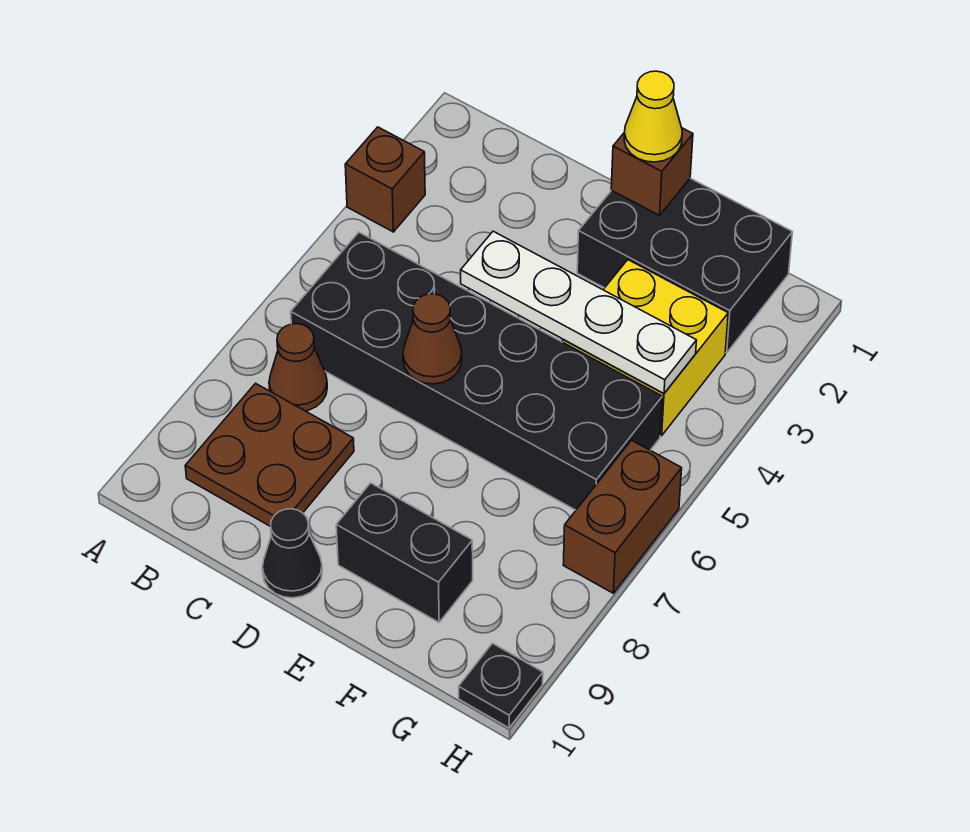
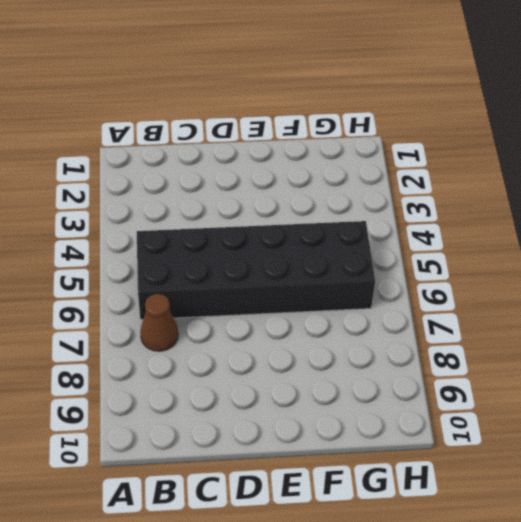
none -> brown brick A3 level 1
none -> brown plate B8:C9 level 1
none -> black cone D10 level 1

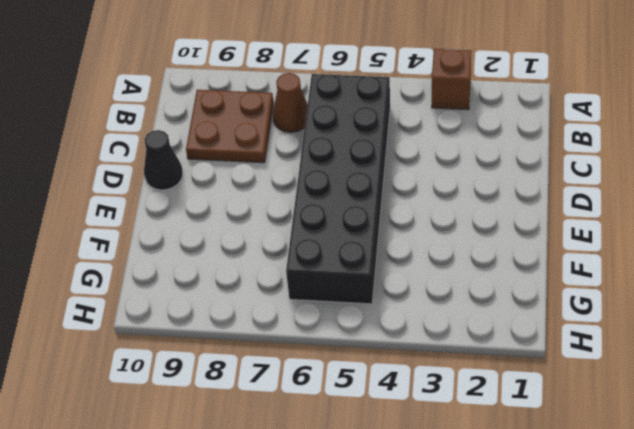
none -> black brick E1:G2 level 1
none -> black brick E9:F9 level 1
none -> yellow brick F3:G4 level 1

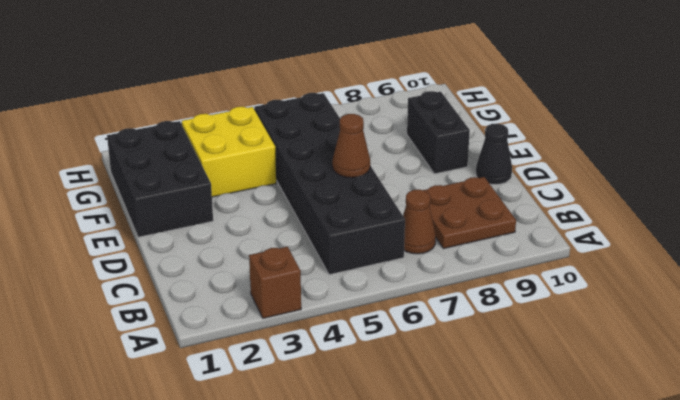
none -> brown brick H6:H7 level 1
none -> black plate H10 level 1
none -> white plate D4:G4 level 2

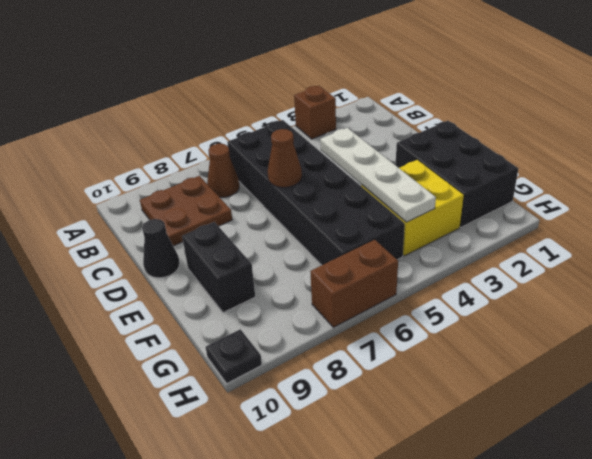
none -> brown brick E1 level 2
none -> yellow cone E1 level 3

